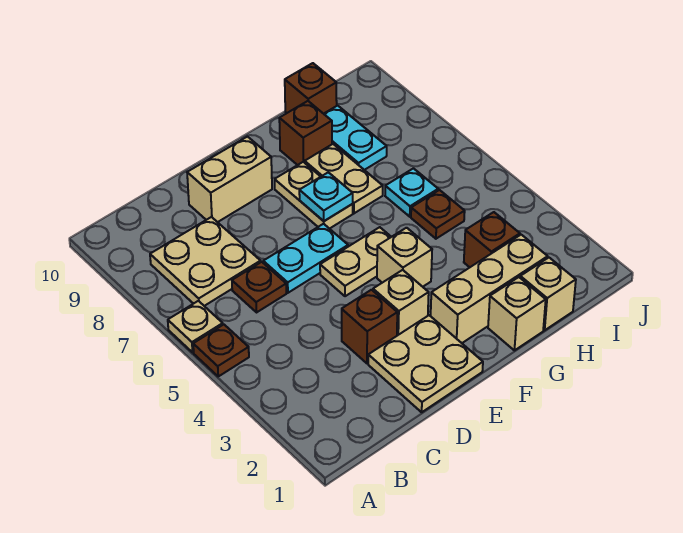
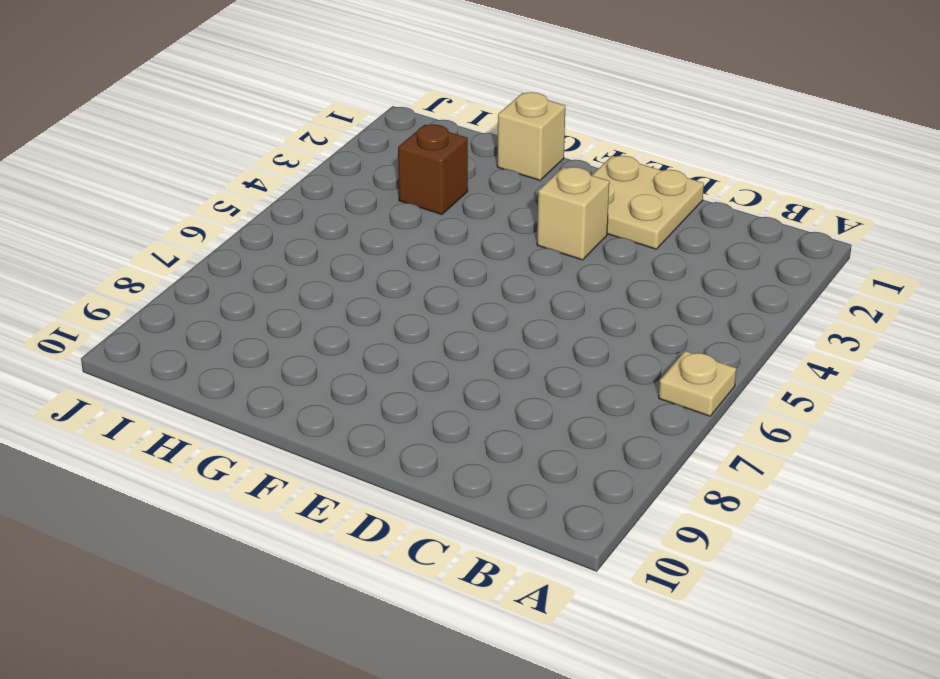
none -> brown plate A5 level 1
none -> tan plate B7:C8 level 1
none -> brown plate C6 level 1

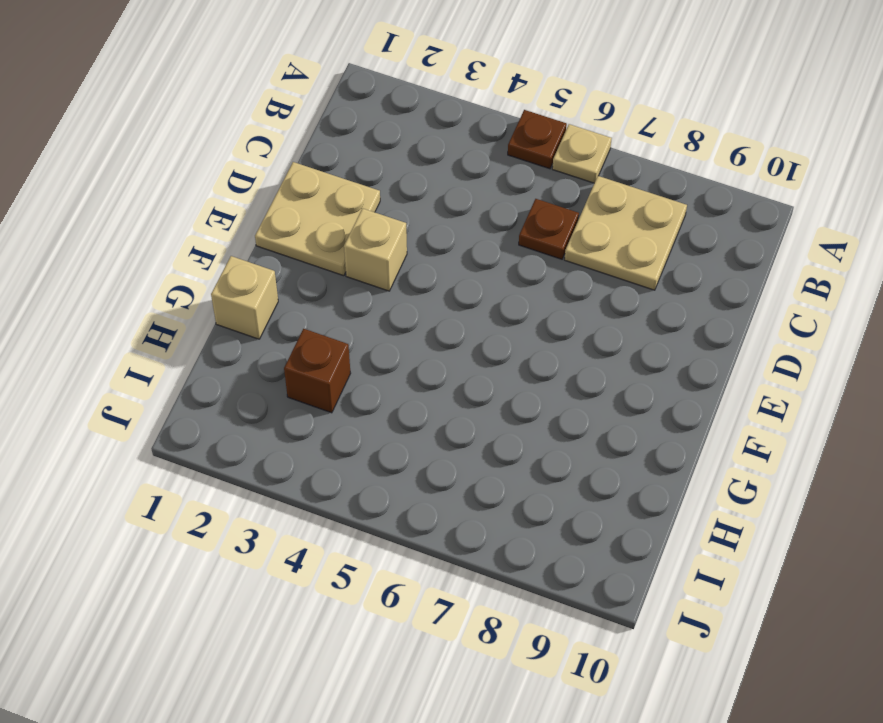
none -> brown brick D3 level 1
none -> cyan plate D6:E6 level 1
none -> tan brick D9:E9 level 1

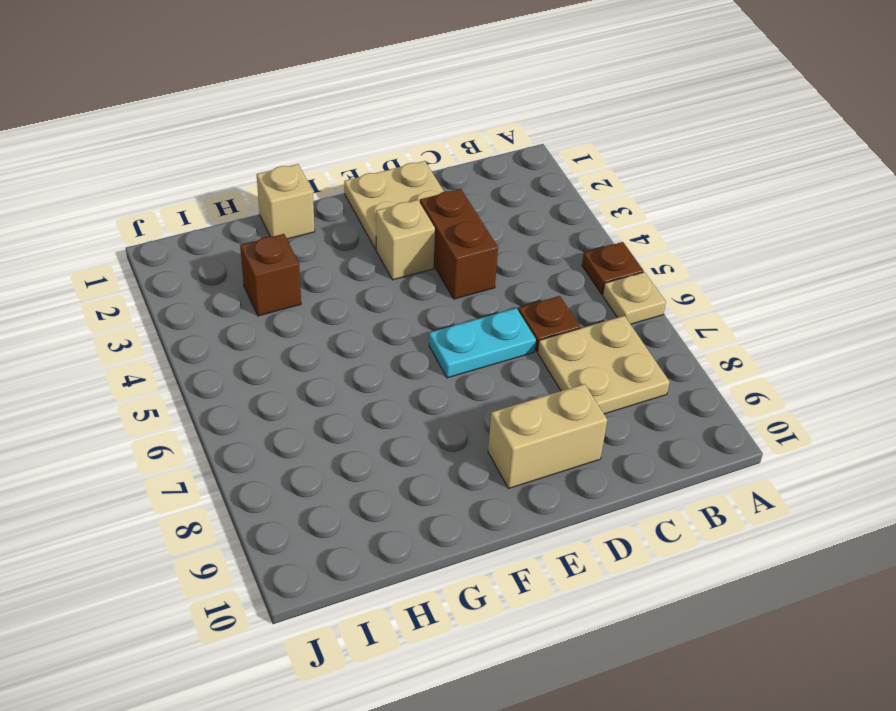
brown brick D3:D4 level 1 -> brown brick D3 level 1
none -> tan plate E5:F5 level 1
none -> tan brick F2:H2 level 1
none -> tan brick F4 level 1

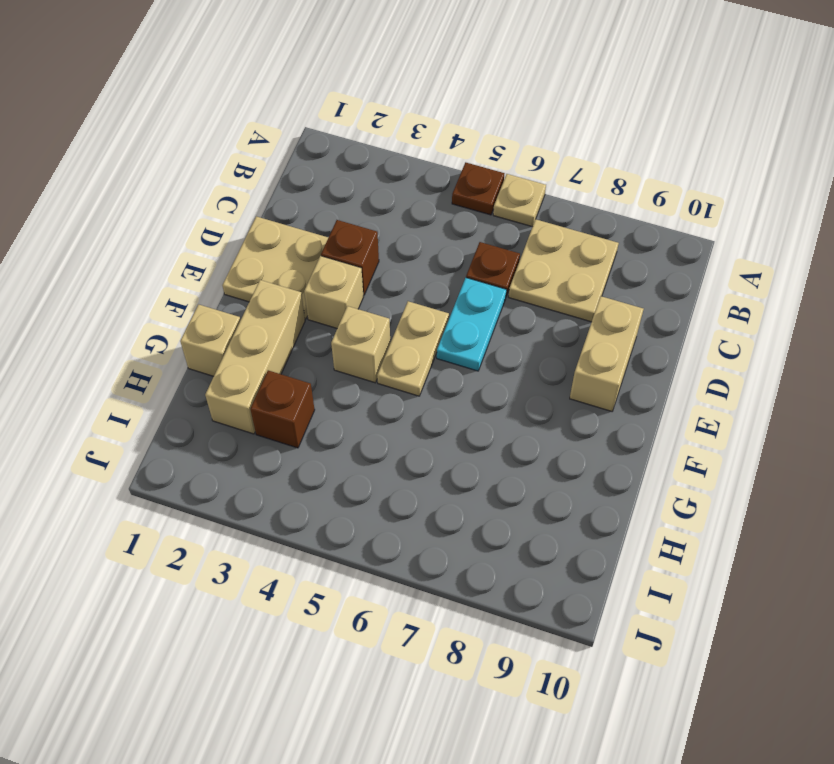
none -> tan plate F7:F8 level 1
none -> tan plate G7:G8 level 1
none -> brown brick G9 level 1

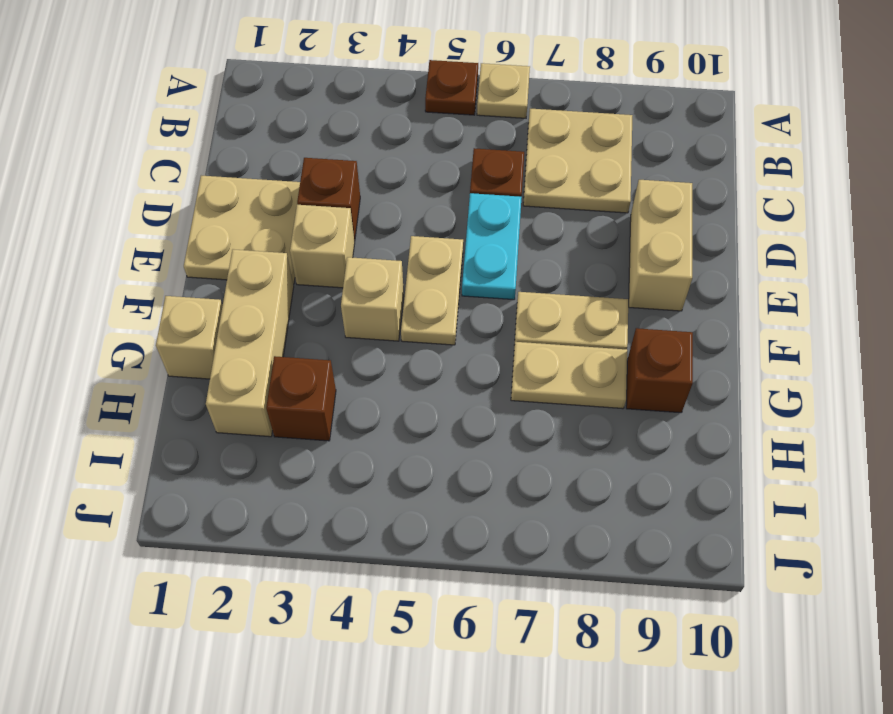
none -> tan brick H1 level 1
none -> brown plate H5 level 1
none -> cyan plate H6 level 1

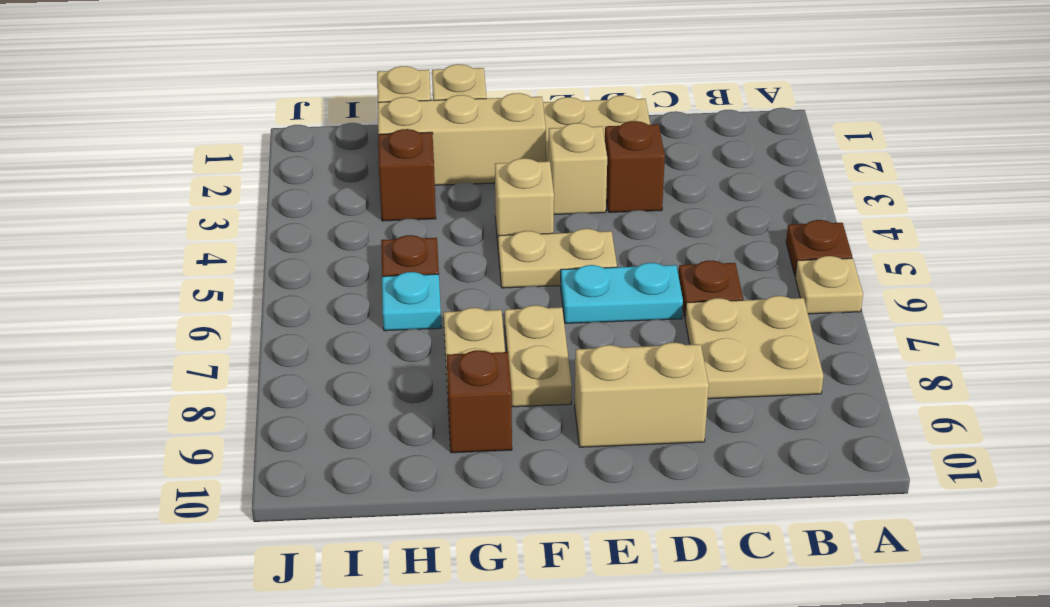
none -> cyan plate H8:H9 level 1
none -> brown brick H10 level 1
none -> cyan plate F7 level 2

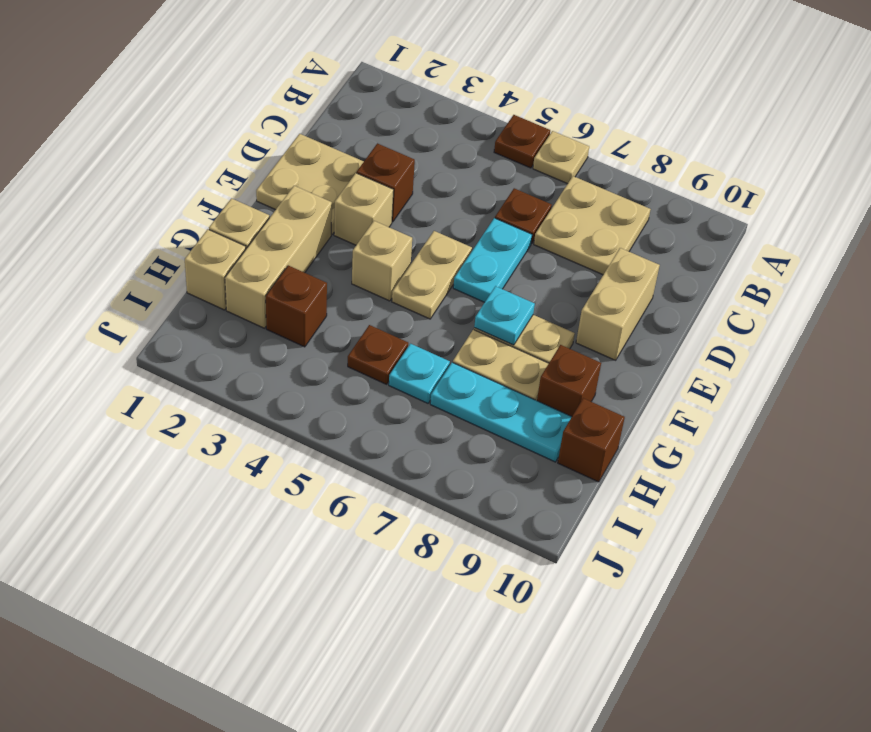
cyan plate H7:H9 level 1 -> cyan plate H8:H9 level 1

